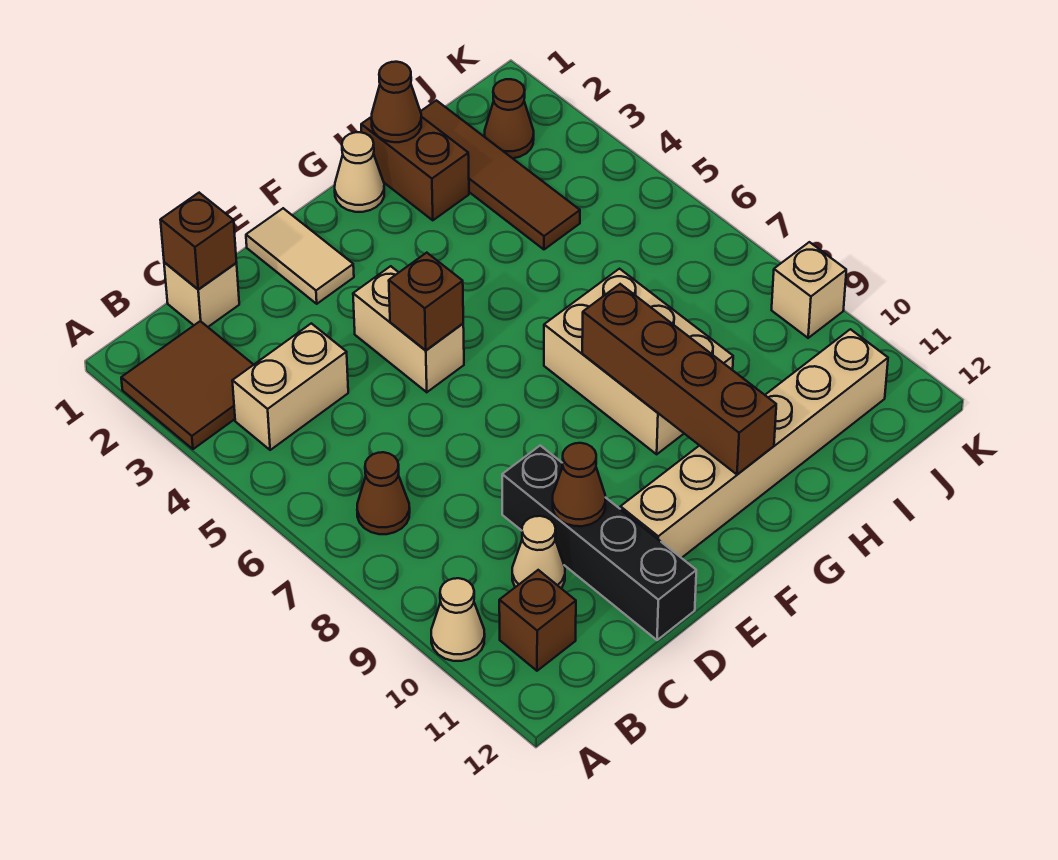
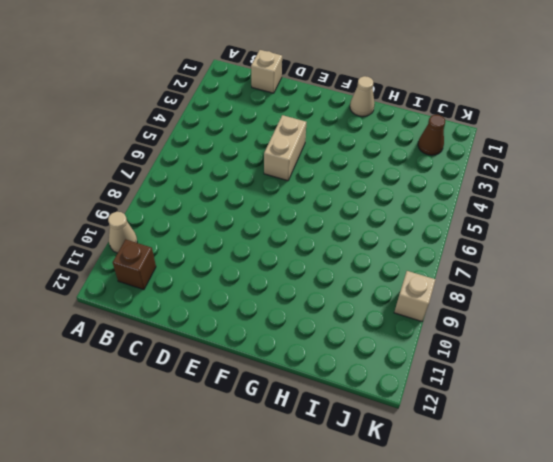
none -> brown tile A2:B3 level 1
none -> tan brick B4:C4 level 1
none -> brown cone B7 level 1

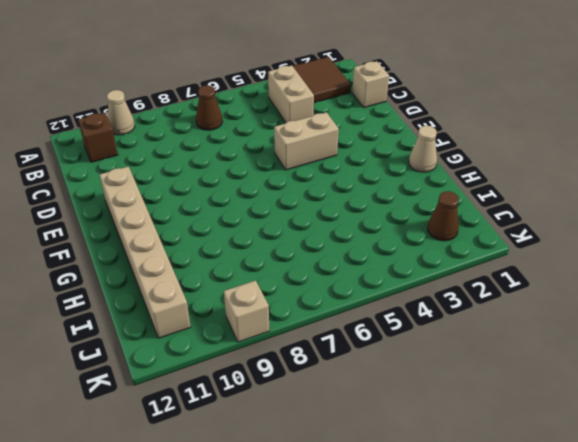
none -> tan cone C10 level 1
none -> black brick D9:D12 level 1
none -> tan tile E1:E2 level 1

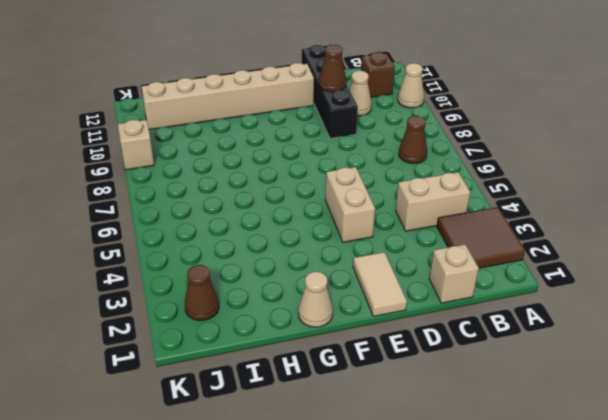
none -> tan brick G7:H9 level 1
none -> brown brick H1:H2 level 1
none -> brown tile I1:I4 level 1

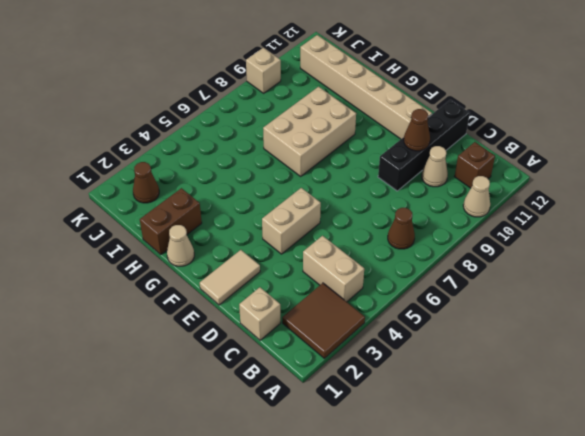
none -> brown tile I1:I4 level 1
none -> brown brick C1 level 2
none -> brown brick E5 level 2

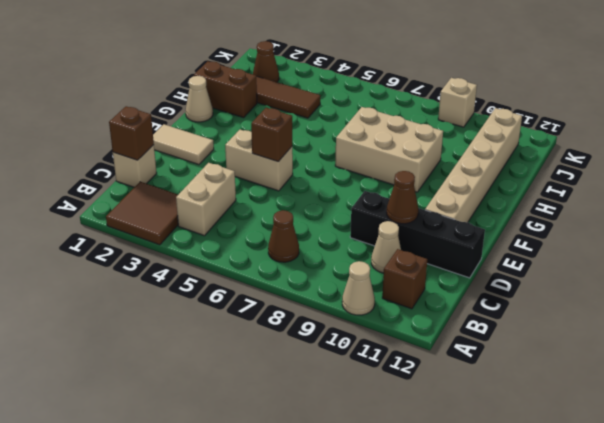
none -> brown brick G8:G11 level 2
none -> brown cone H1 level 2

